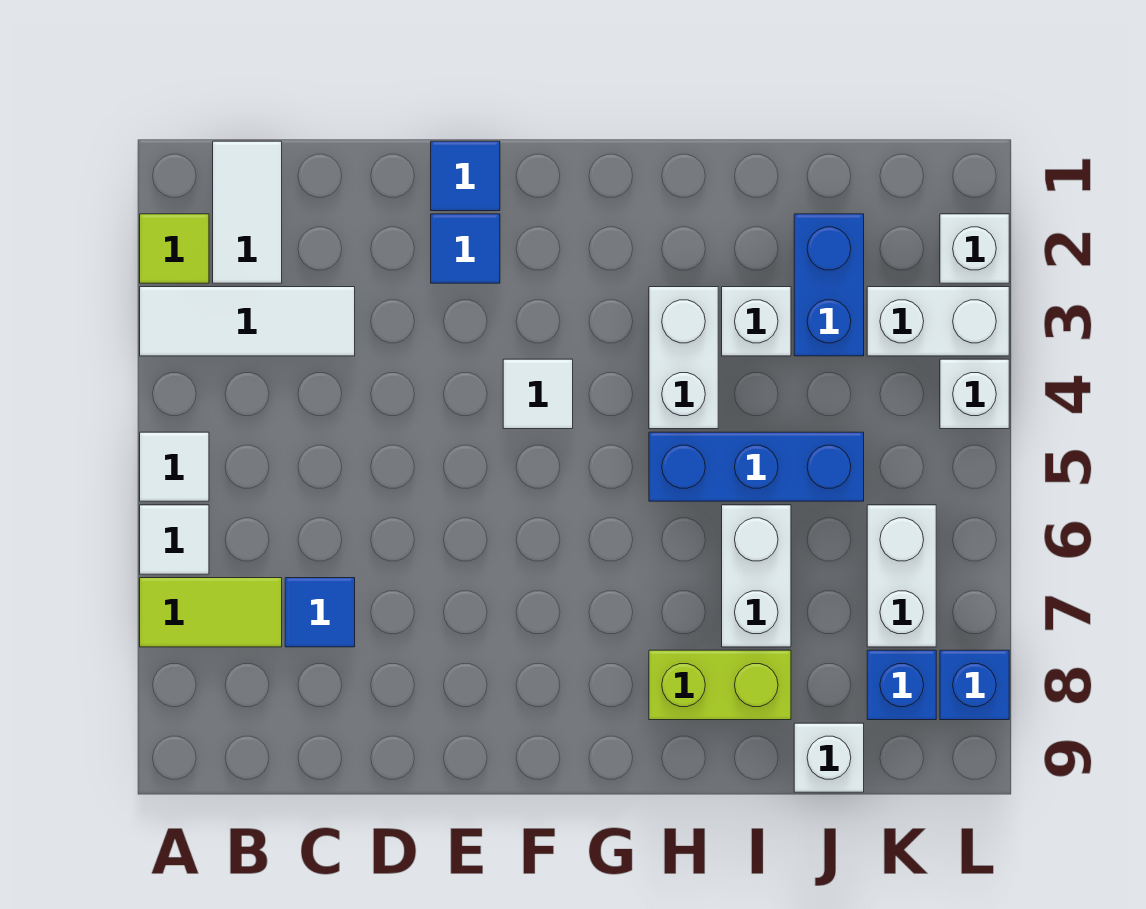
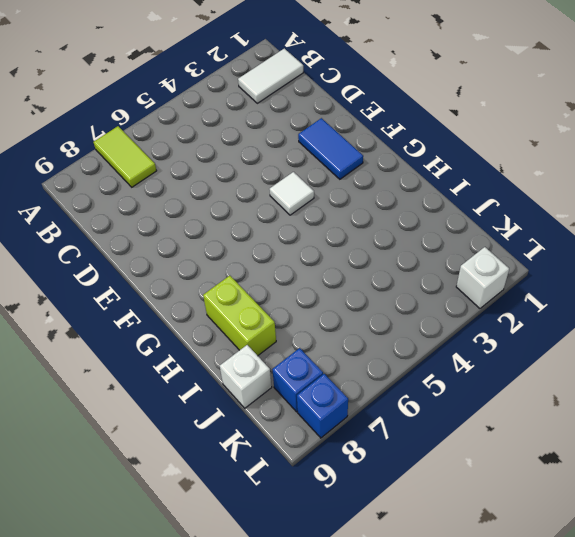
blue tile E2:F2 level 1 -> blue tile E2 level 1
none -> lime tile A2 level 1
none -> white tile A3:C3 level 1
none -> white tile A5 level 1

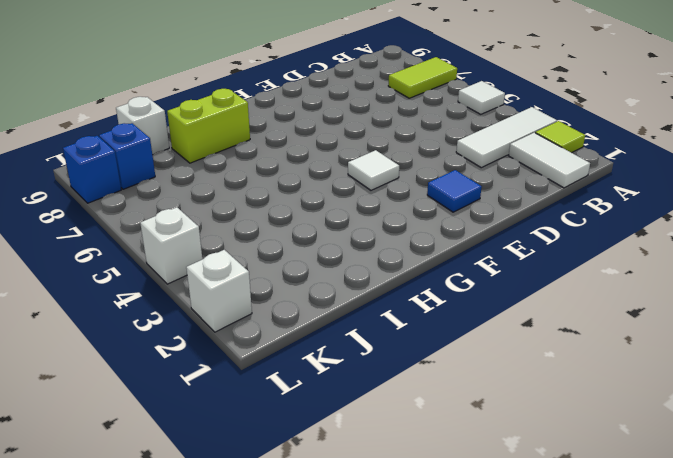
none -> white tile A6 level 1
none -> blue tile C7 level 1
none -> blue tile E1 level 1

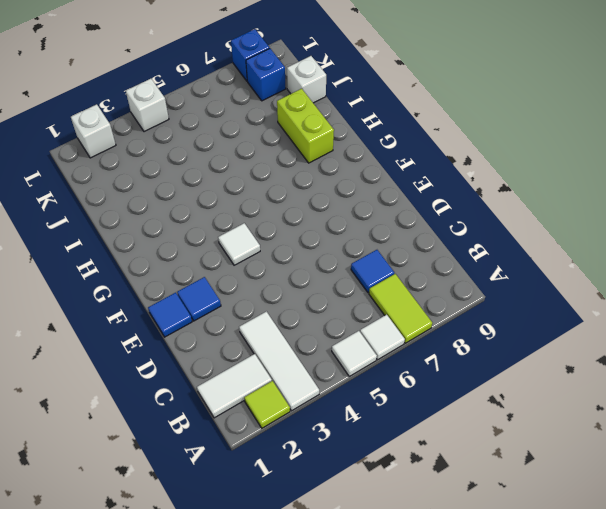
none -> white brick H3:H4 level 1
none -> blue brick H5:J5 level 1
none -> white brick I3 level 1

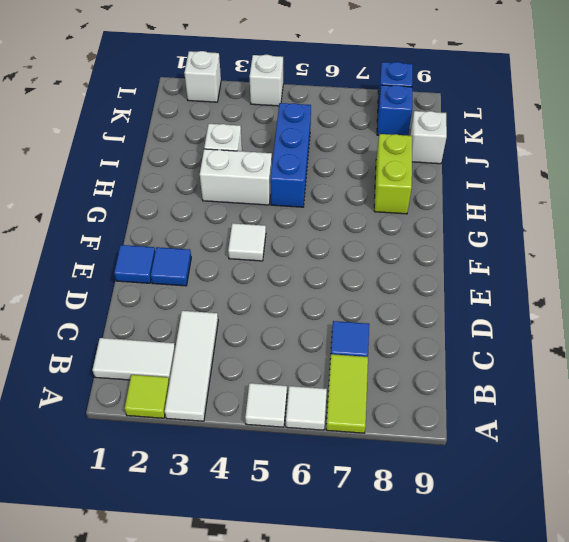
none -> white brick I6:I7 level 1
none -> blue brick J2:J3 level 1
none -> white brick K3:L3 level 1

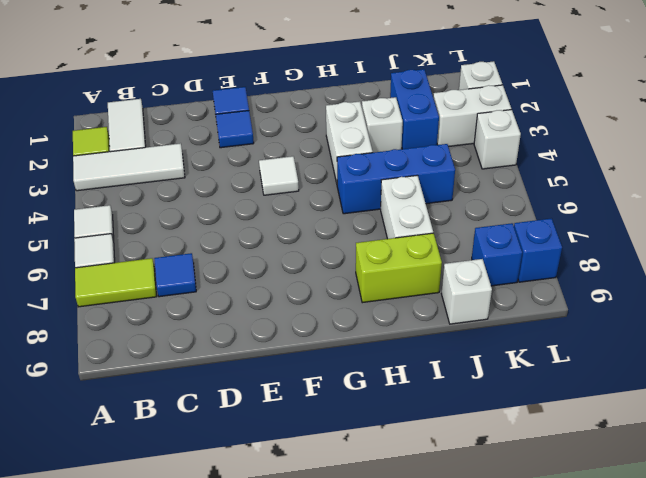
none -> white brick K6:K7 level 1

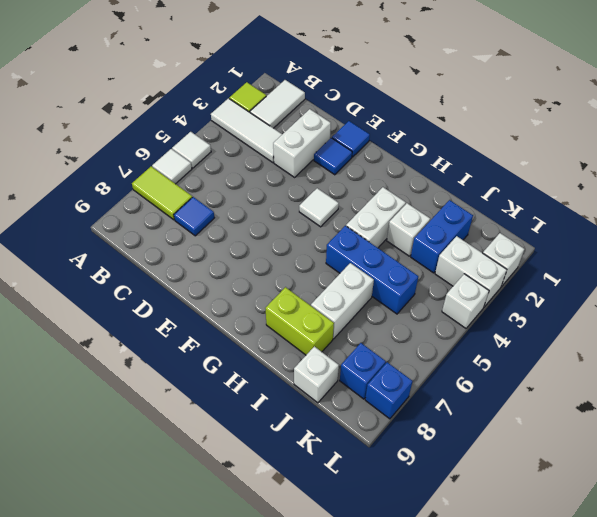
white brick D2:D3 level 1 -> white brick K6:K7 level 1

